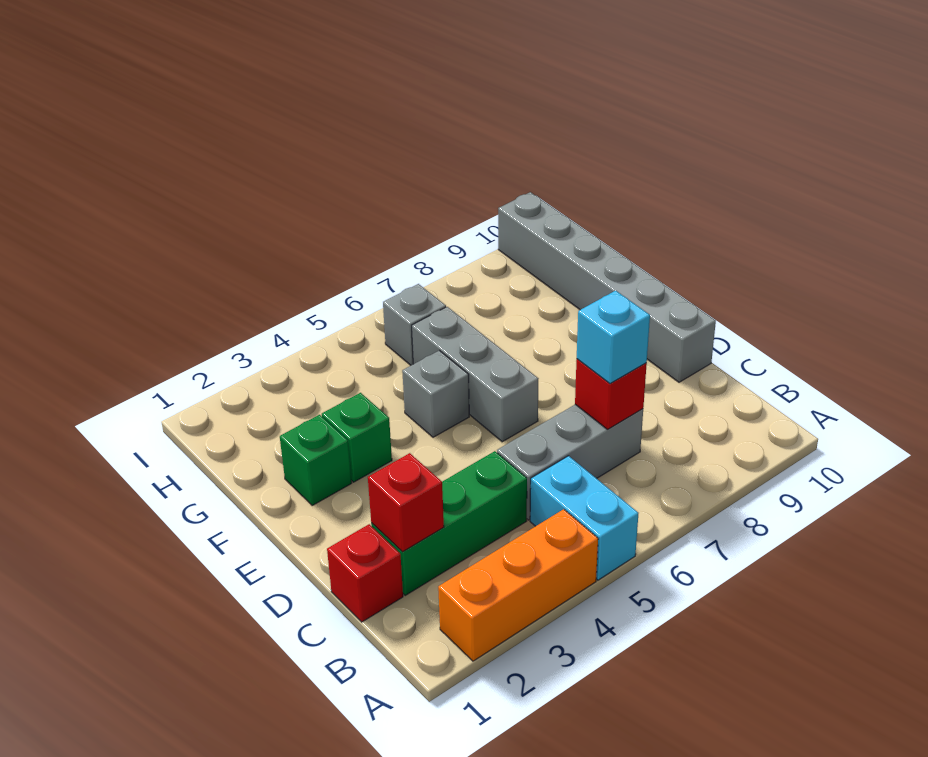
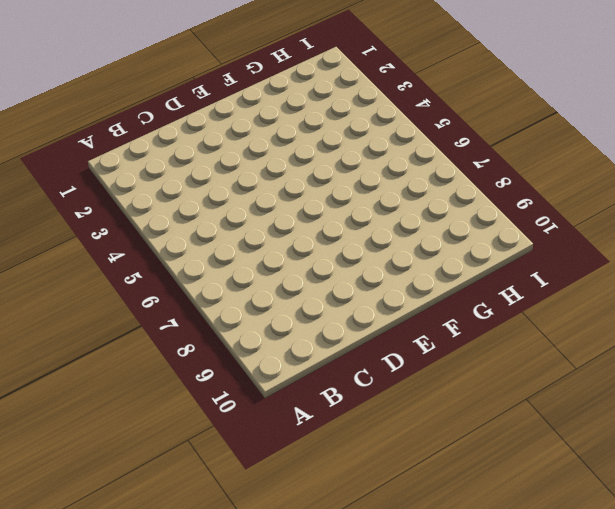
none -> orange brick A2:A4 level 1
none -> cyan brick A5:B5 level 1
none -> red brick C1 level 1

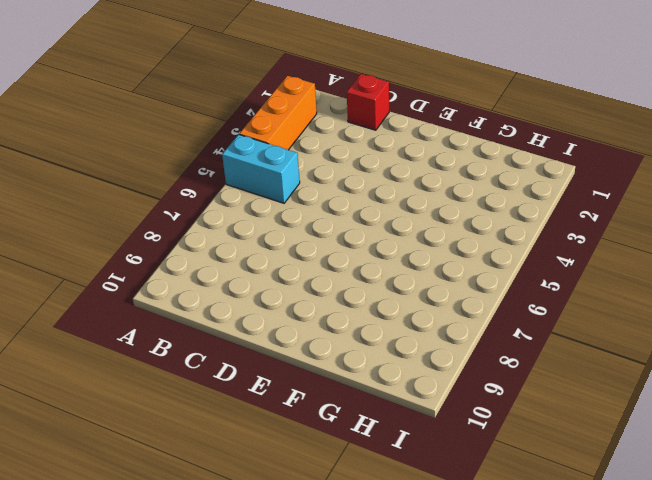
none -> green brick C2:C4 level 1
none -> grey brick C5:C7 level 1
none -> grey brick D10:I10 level 1

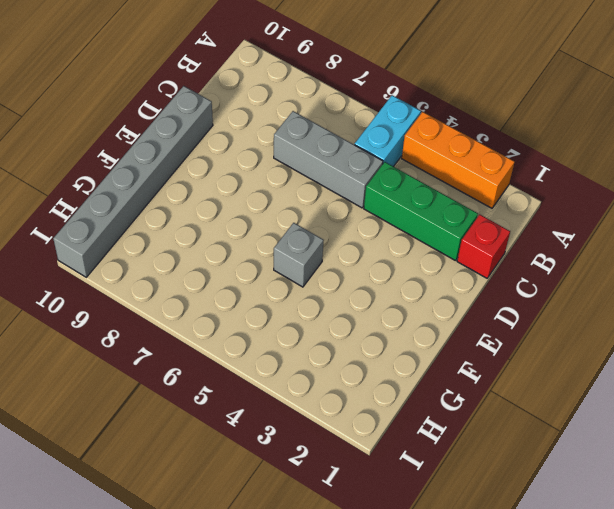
none -> grey brick E6:G6 level 1
none -> green brick F2 level 1
none -> green brick F3 level 1

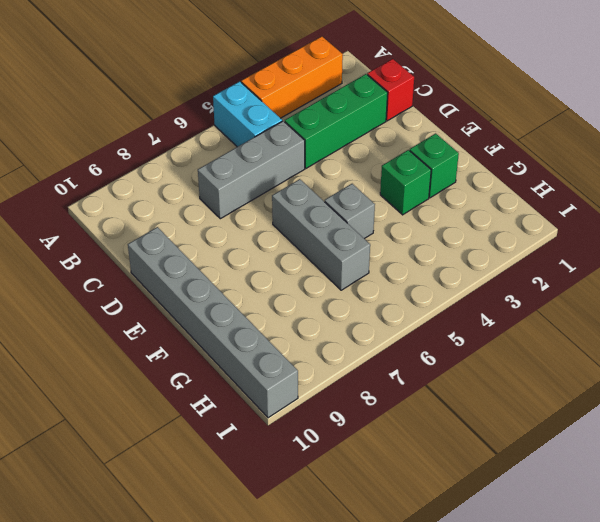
none -> grey brick H6 level 1
none -> red brick C2 level 2
none -> red brick C7 level 2

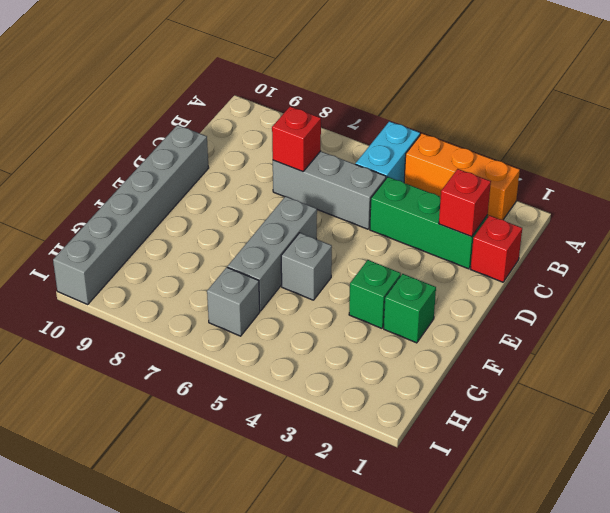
none -> cyan brick C7 level 3

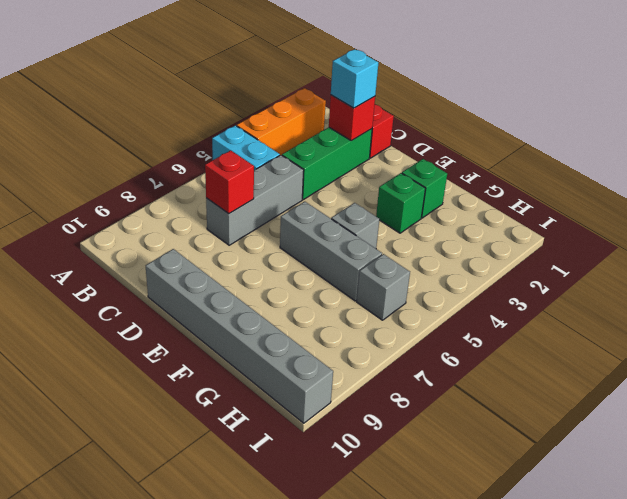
cyan brick C2 level 3 -> cyan brick C7 level 3

